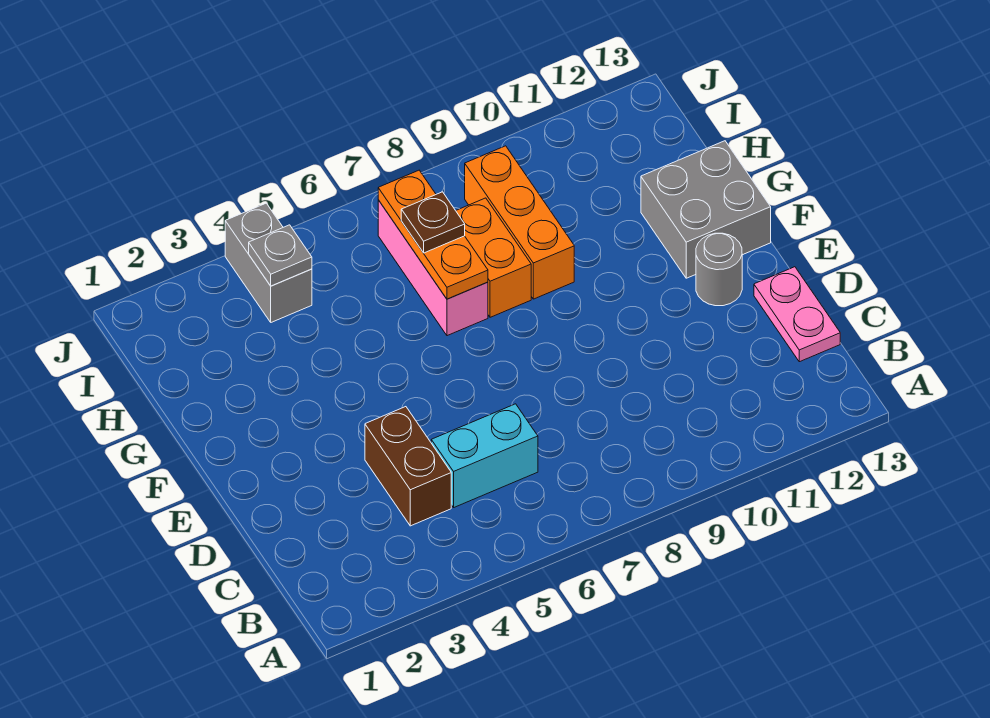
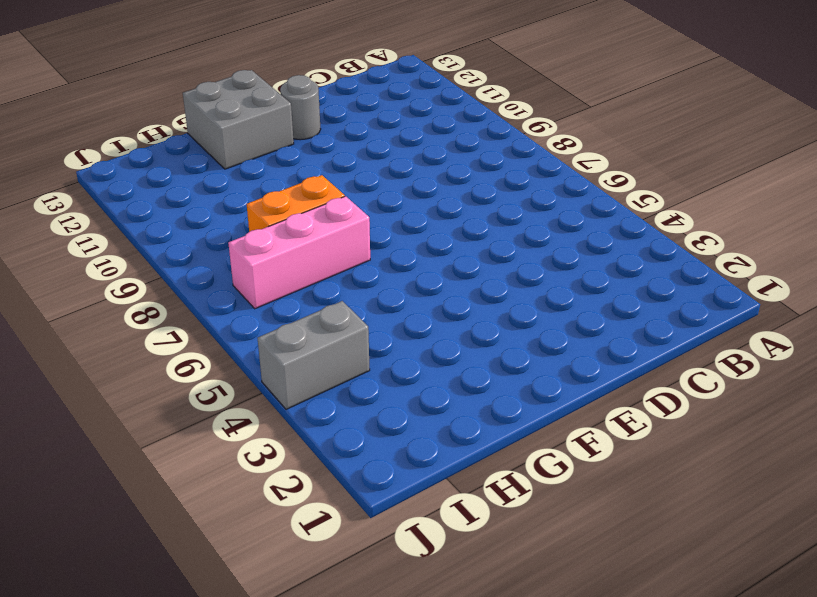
none -> brown brick C4:D4 level 1
none -> cyan brick C5:C6 level 1
none -> pink plate C13:D13 level 1

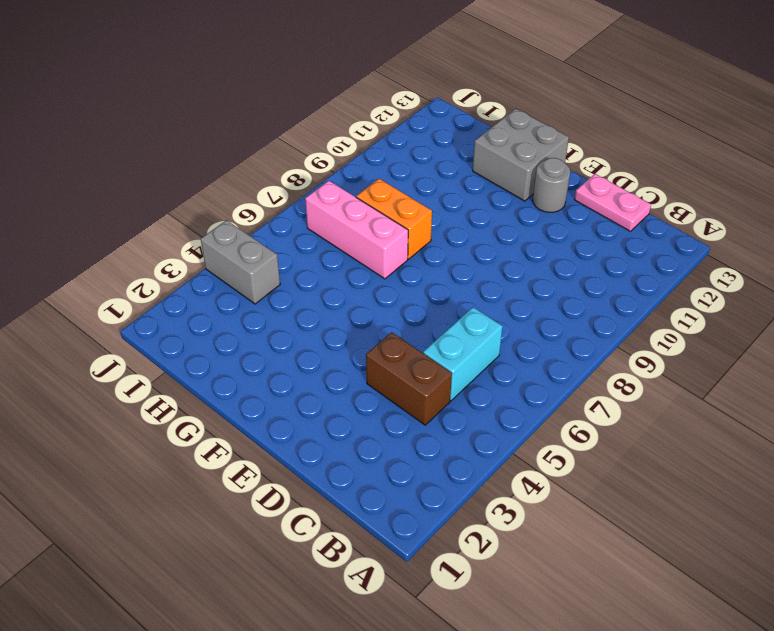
none -> orange brick G9:I9 level 1
none -> orange plate G7:I7 level 2
none -> grey plate I4 level 2

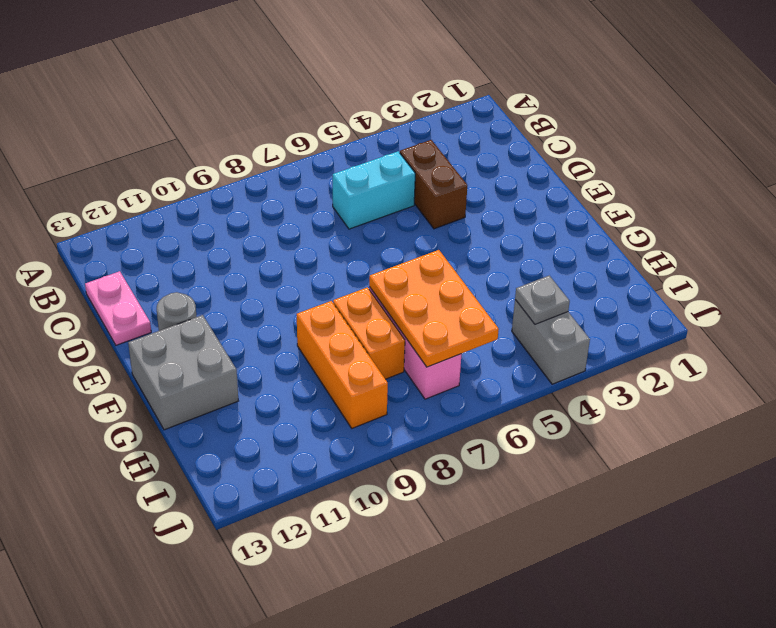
orange plate G6:I7 level 2 -> orange plate G7:I7 level 2
none -> brown plate H7 level 3

